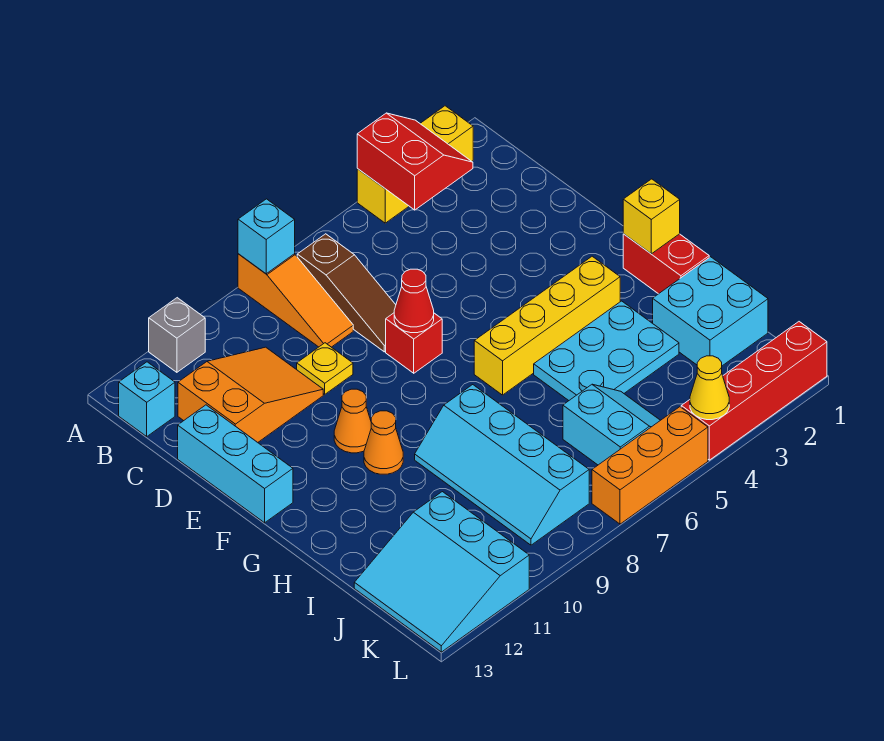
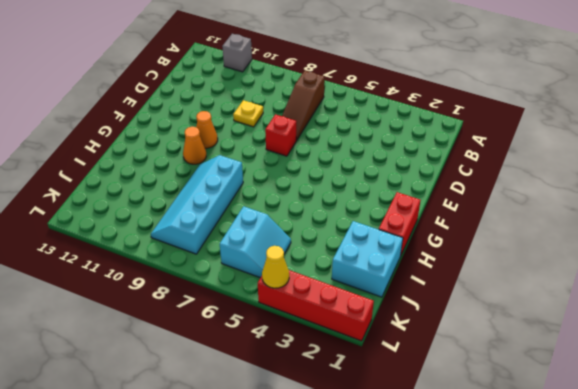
none -> yellow brick A2:A4 level 1
none -> orange slope A8:C8 level 1 top A
none -> cyan brick B13 level 1

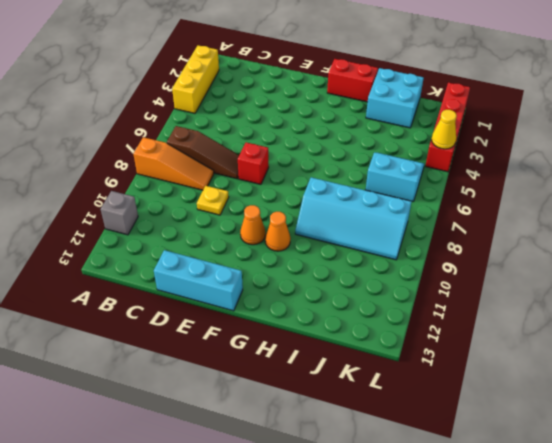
none -> cyan brick B13 level 1
none -> orange slope C10:D12 level 1 top 12
none -> yellow brick G3:G6 level 1

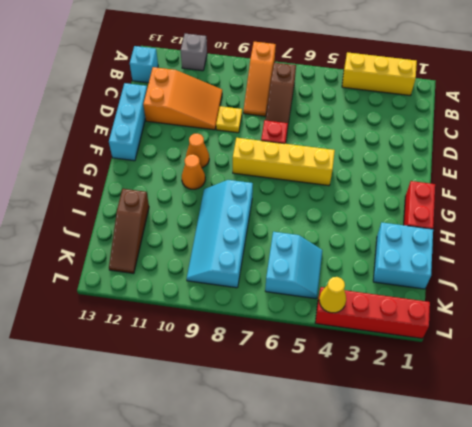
yellow brick F5:F8 level 1 -> yellow brick G3:G6 level 1
brown slope I12:K12 level 1 top I -> cyan slope J11:L13 level 1 top 11
none -> cyan plate H3:I5 level 1
none -> orange brick L5:L7 level 1
none -> red slope A3:B4 level 2 top 4

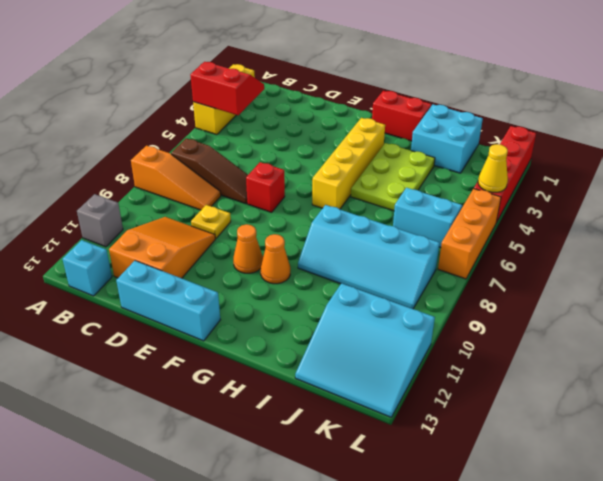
lime plate H3:I5 level 1 -> cyan plate H3:I5 level 1
none -> cyan brick A8 level 2
none -> red cone E7 level 2
none -> yellow brick G1 level 2

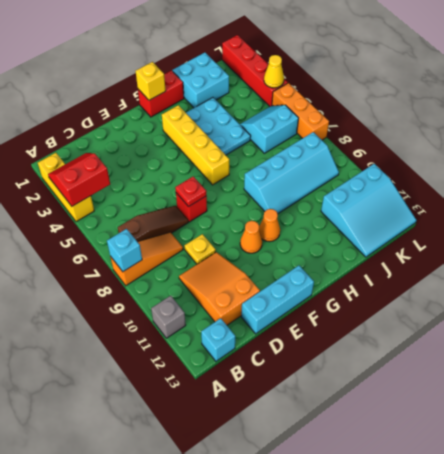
red plate E7 level 2 -> red cone E7 level 2

